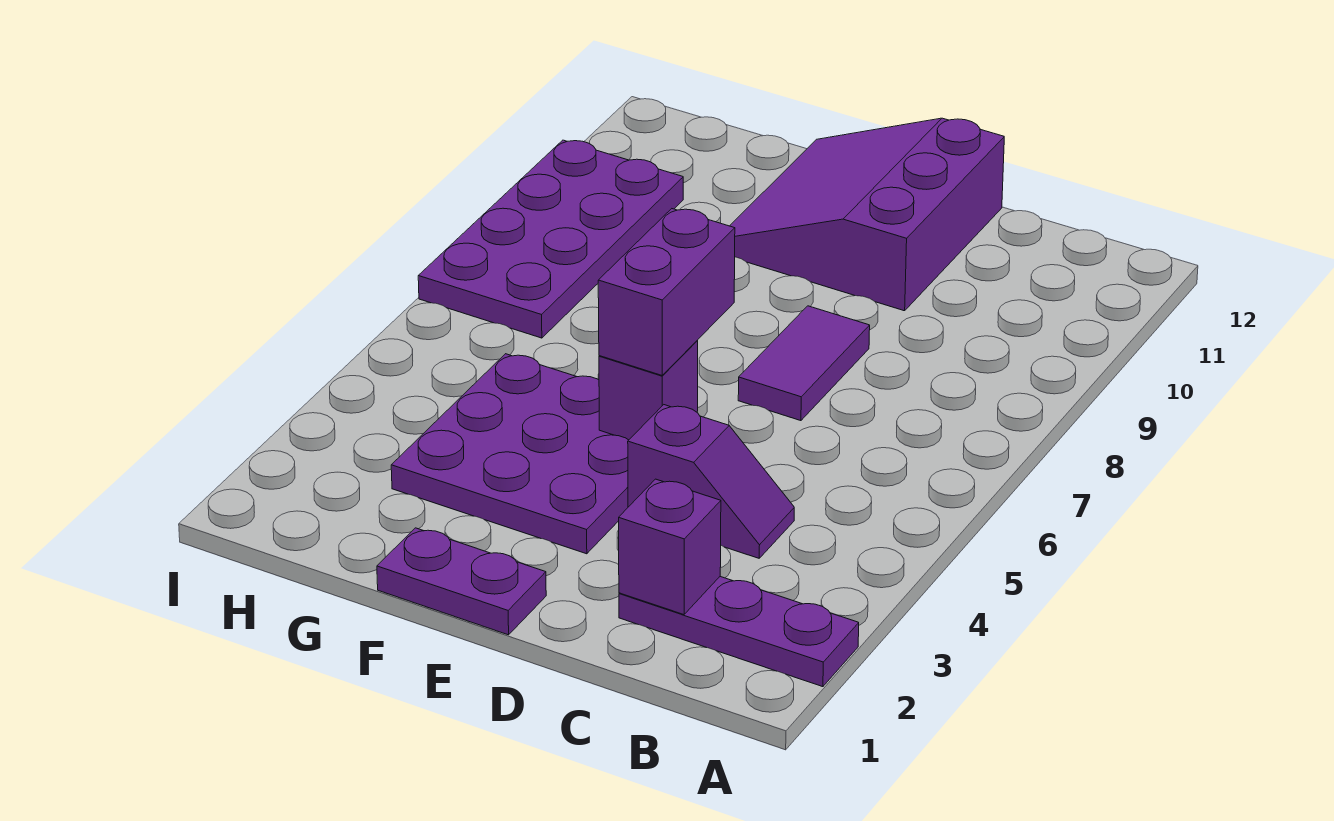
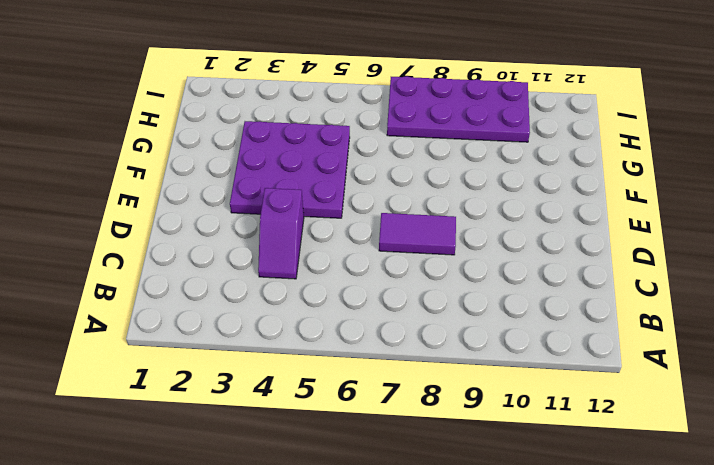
none -> purple plate A2:C2 level 1
none -> purple slope D10:F12 level 1 top D

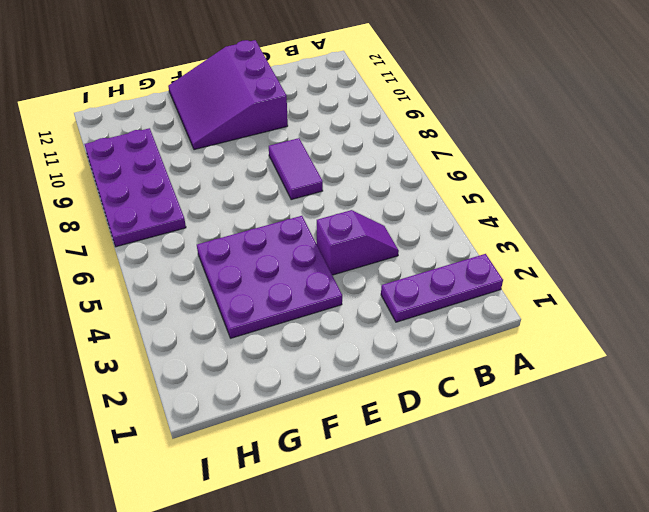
none -> purple plate E1:F1 level 1
none -> purple brick C2 level 2

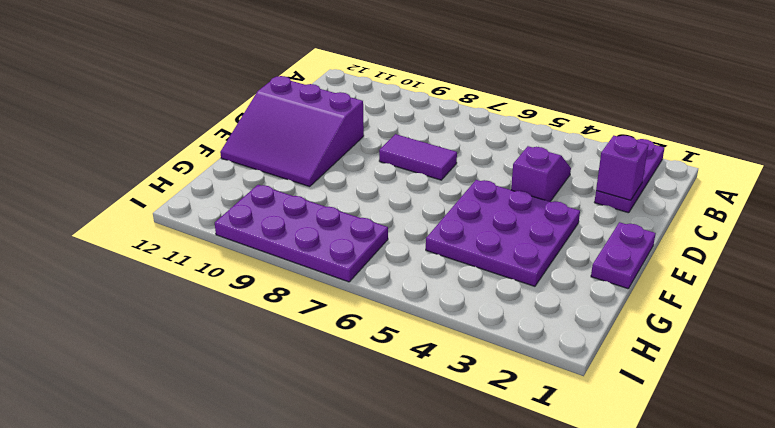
none -> purple brick E5 level 2
none -> purple brick E5:E6 level 3

